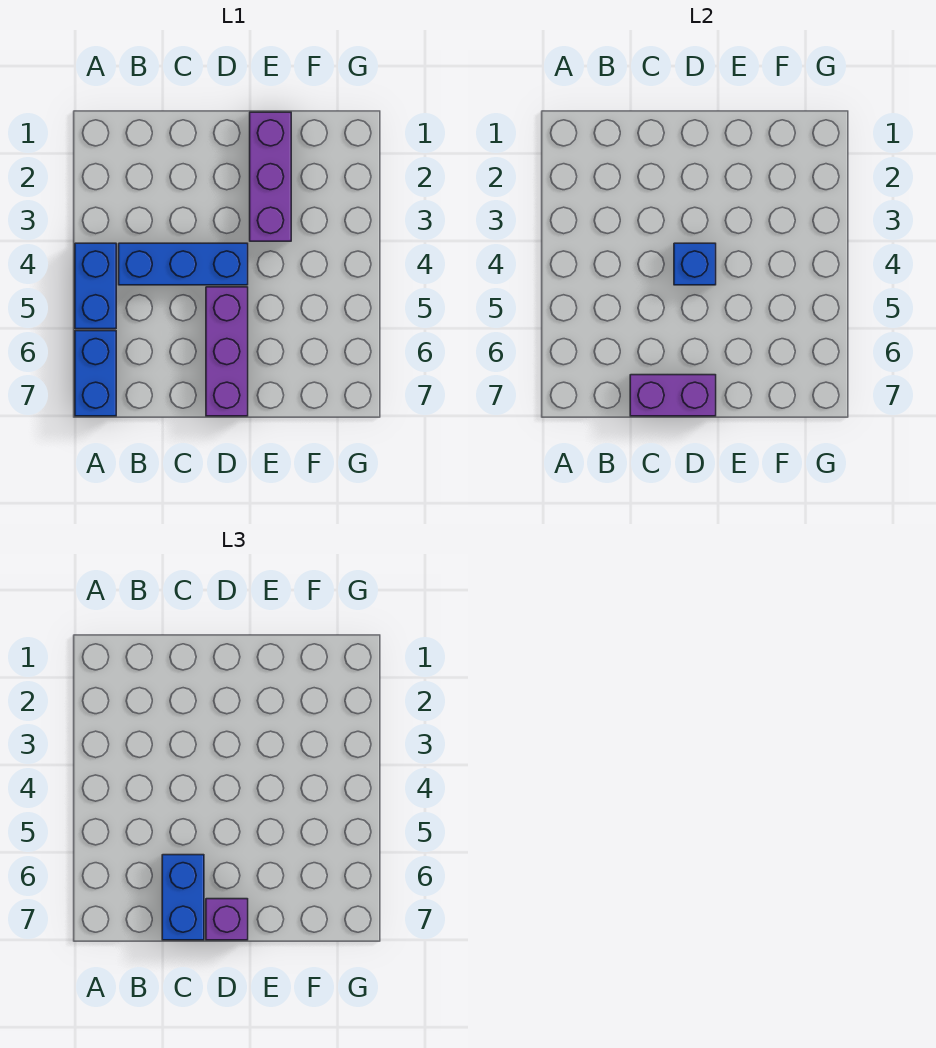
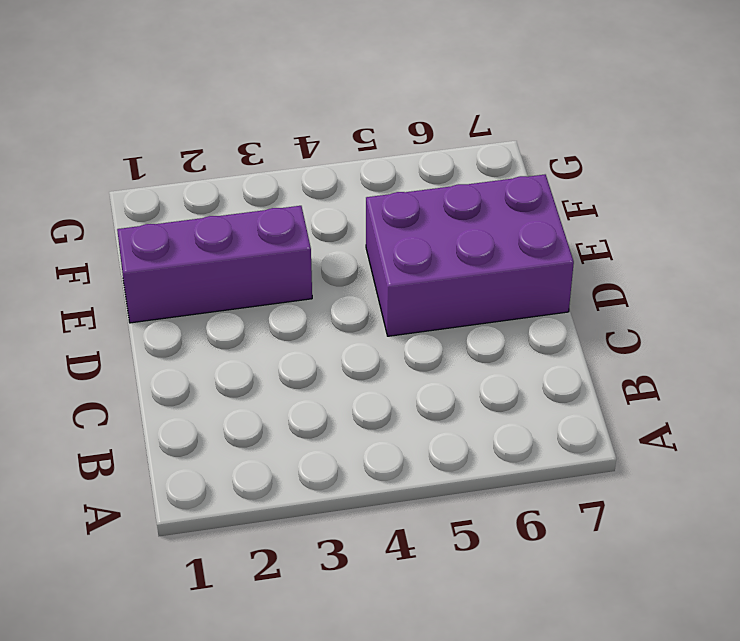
purple brick D5:E7 level 1 -> purple brick D5:D7 level 1
none -> blue brick A4:A5 level 1
none -> blue brick A6:A7 level 1

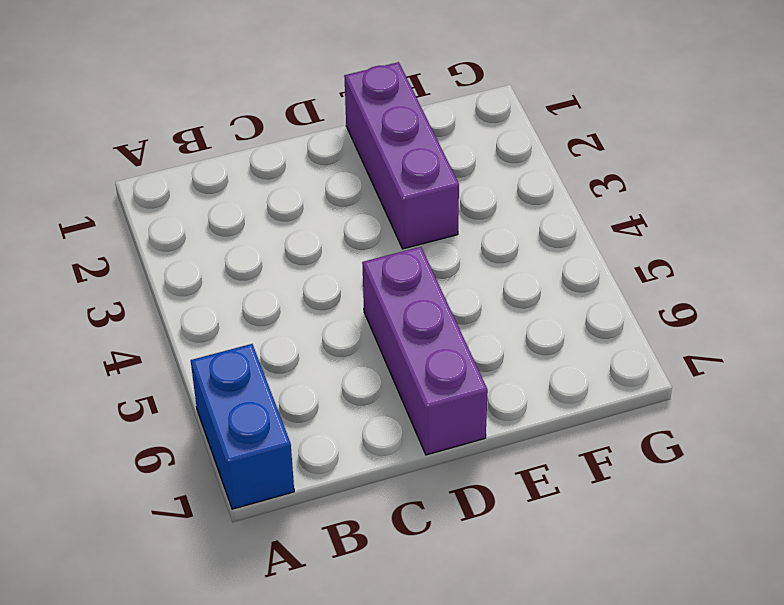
none -> blue brick A4:A5 level 1
none -> blue brick B4:D4 level 1

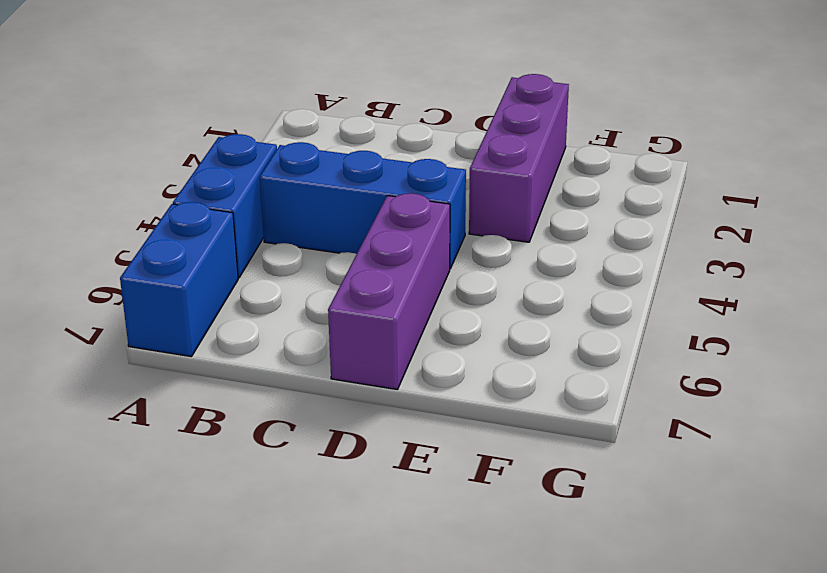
none -> purple brick C7:D7 level 2
none -> blue brick D4 level 2

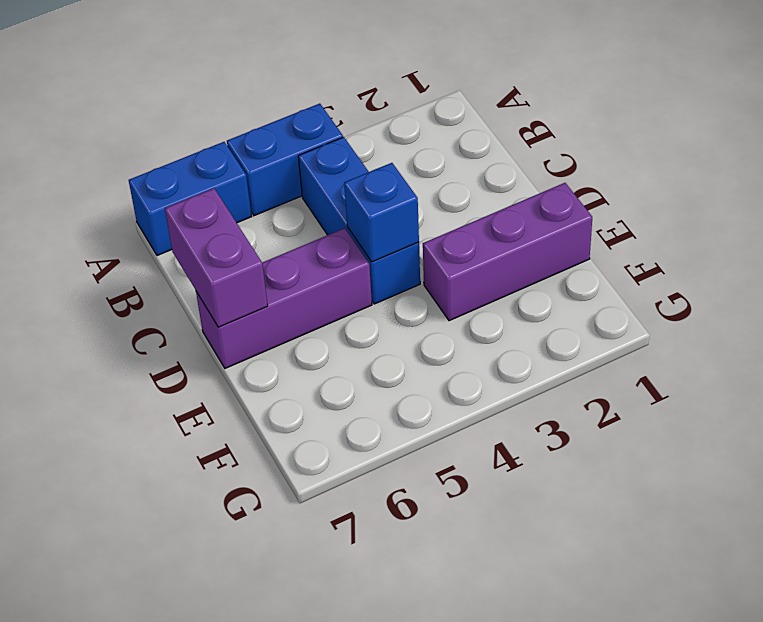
none -> blue brick C6:C7 level 3
none -> purple brick D7 level 3

